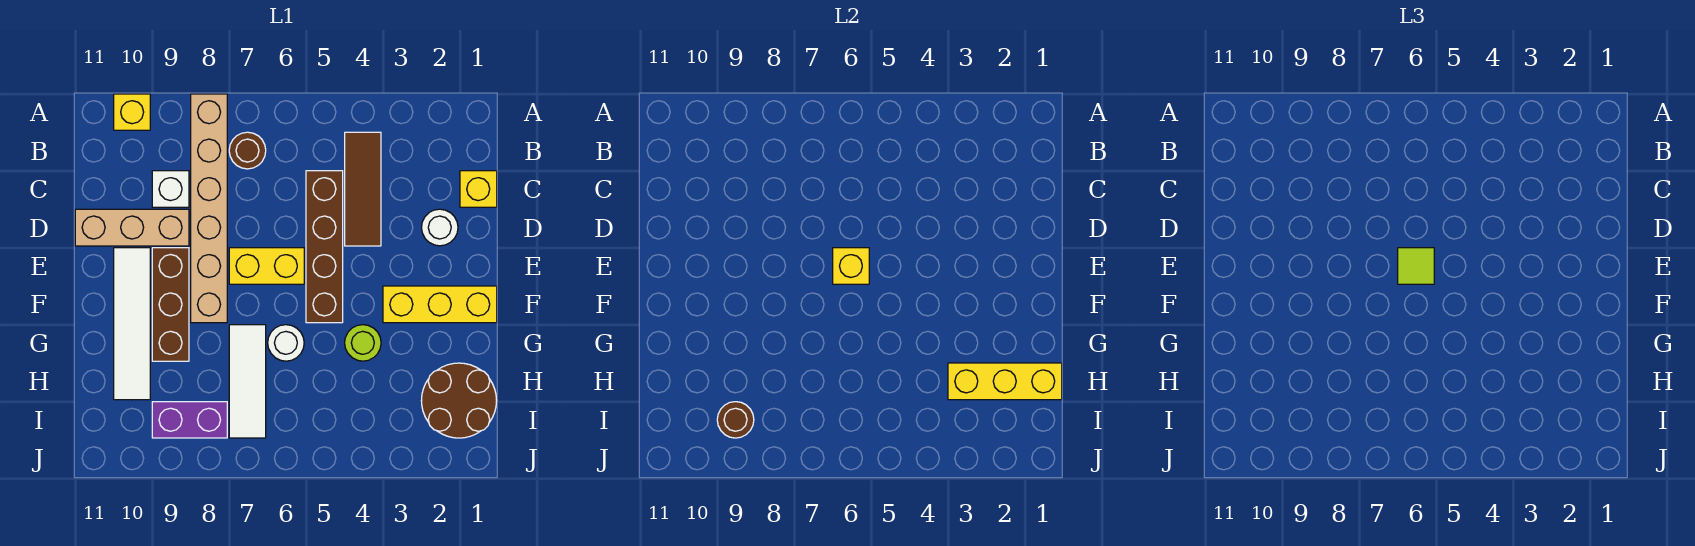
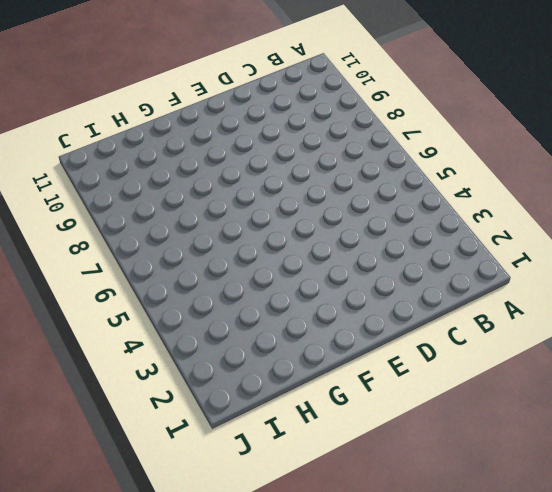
none -> tan brick A8:F8 level 1
none -> yellow brick A10 level 1
none -> brown tile B4:D4 level 1

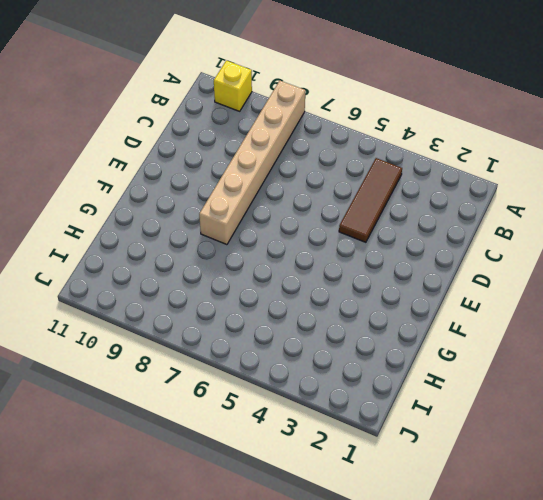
none -> brown round brick B7 level 1
none -> yellow brick C1 level 1
none -> brown brick C5:F5 level 1

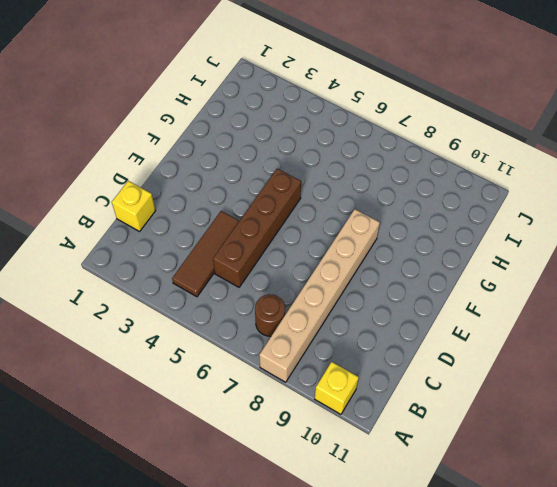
none -> white brick C9 level 1
none -> white round brick D2 level 1
none -> tan brick D9:D11 level 1

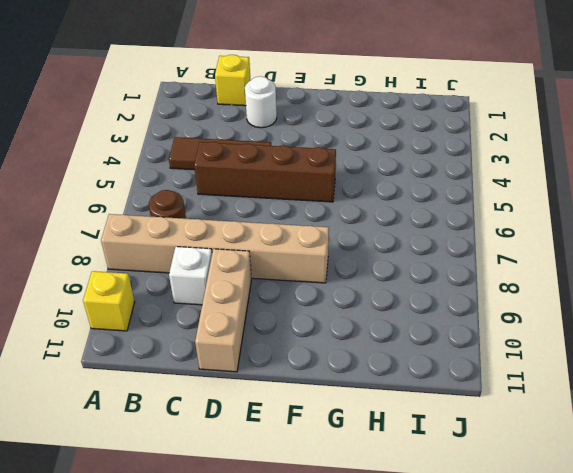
none -> yellow brick E6:E7 level 1
none -> brown brick E9:G9 level 1
none -> white tile E10:H10 level 1

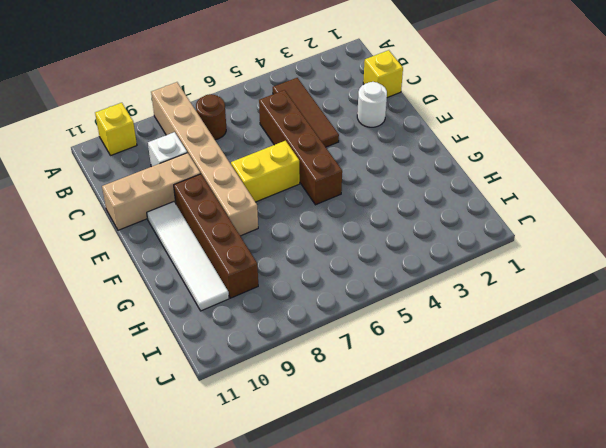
brown brick E9:H9 level 1 -> brown brick E9:G9 level 1
none -> yellow brick F1:F3 level 1
none -> lime round brick G4 level 1
none -> white round brick G6 level 1

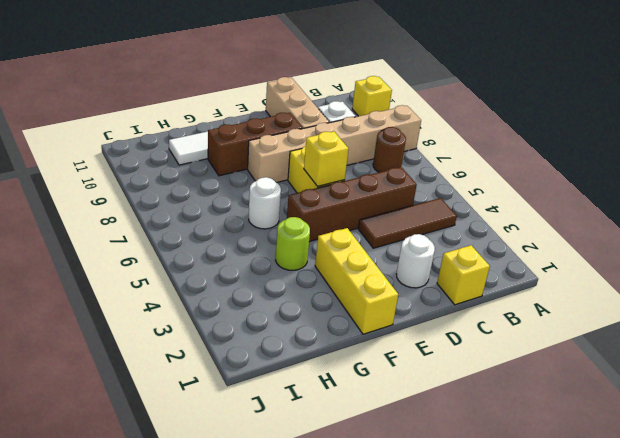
none -> white tile G7:I7 level 1
none -> brown round brick H1:I2 level 1
none -> purple brick I8:I9 level 1

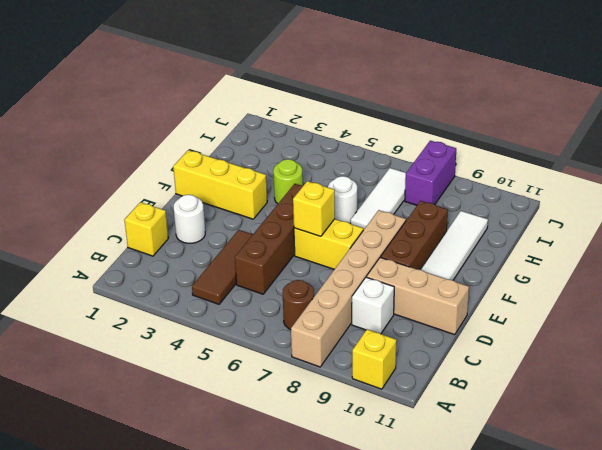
purple brick I8:J8 level 1 -> purple brick I8:I9 level 1
none -> brown round brick H1:I2 level 1
none -> yellow brick H1:H3 level 2
none -> brown round brick I9 level 2

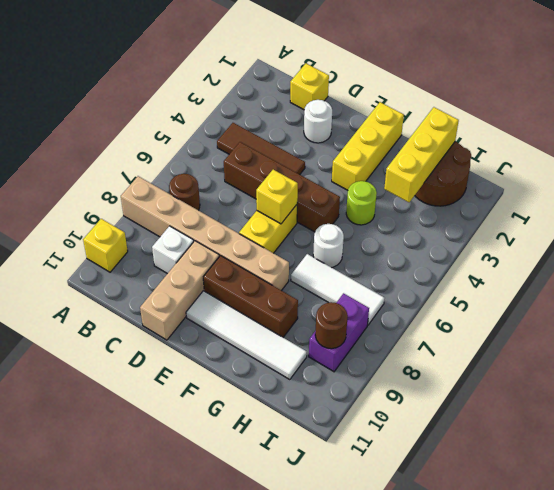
none -> lime tile E6 level 3

